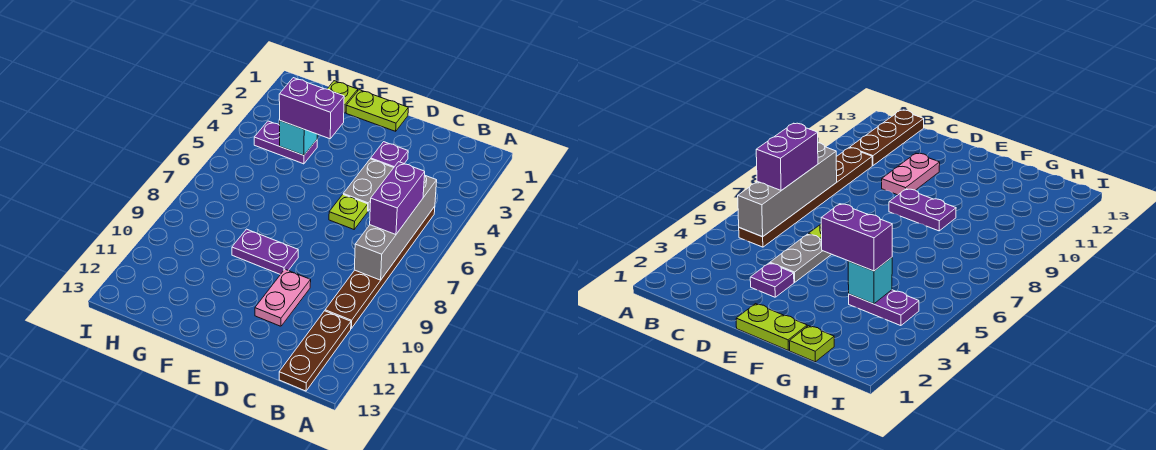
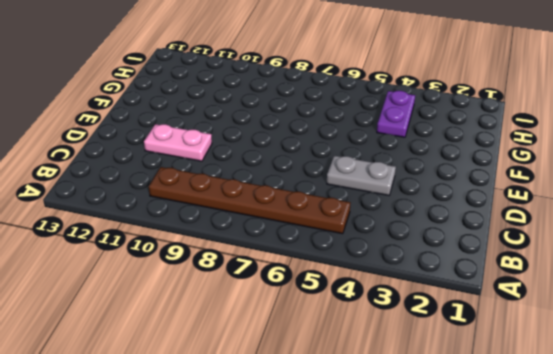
none -> brown plate B11:B13 level 1
none -> purple plate D3 level 1
none -> lime plate D6 level 1

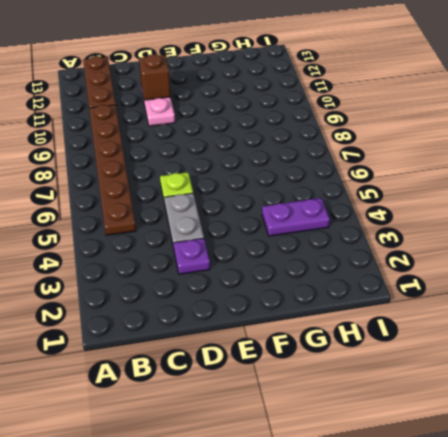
brown brick D11 level 2 -> none
none -> lime plate E1:F1 level 1
none -> purple plate E9:F9 level 1
none -> lime plate G1 level 1

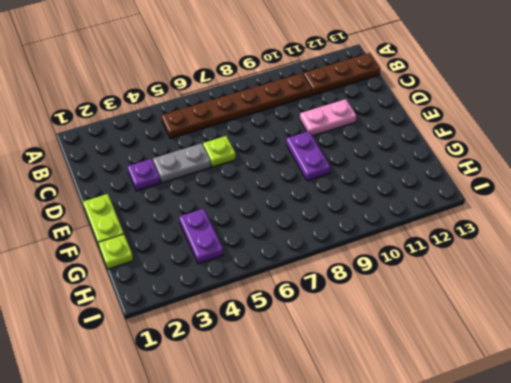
none -> grey brick B5:B8 level 2
none -> cyan brick G4 level 2
none -> purple brick B6:B7 level 3

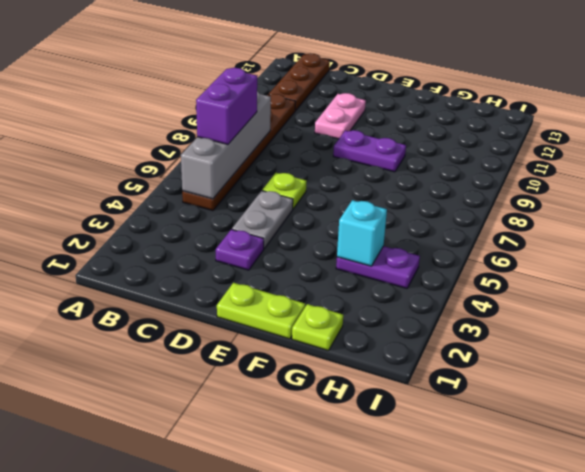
none -> purple brick F4:G4 level 3

